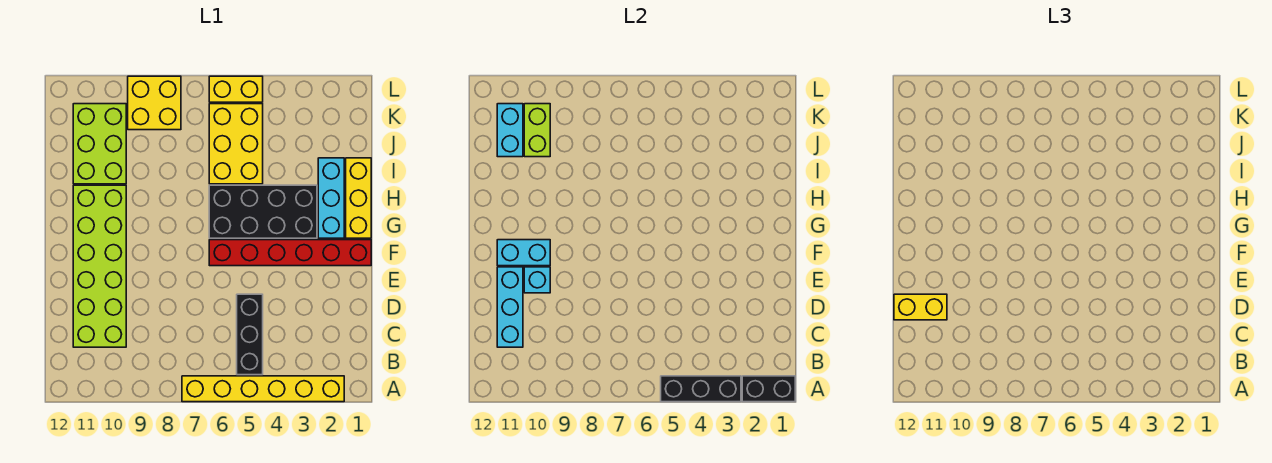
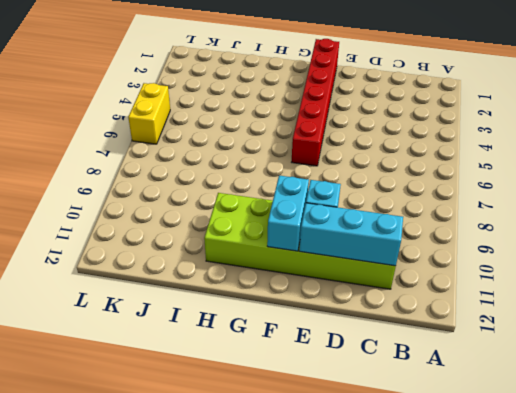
none -> yellow brick A2:A7 level 1
none -> black brick B5:D5 level 1
none -> yellow brick G1:I1 level 1

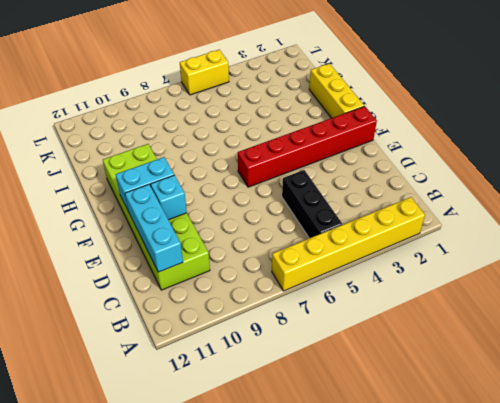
none -> cyan brick G2:I2 level 1
none -> black brick G3:H6 level 1
none -> yellow brick I5:K6 level 1

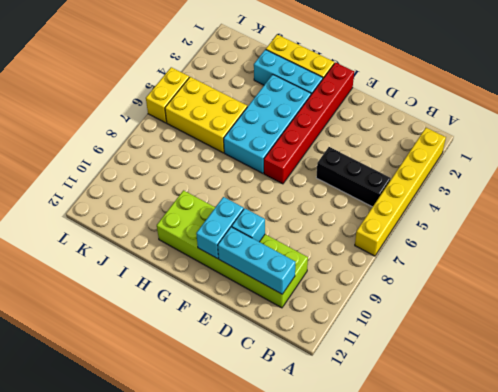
cyan brick G3:H6 level 1 -> black brick G3:H6 level 1
none -> lime brick I10:K11 level 1
none -> yellow brick K8:L9 level 1
none -> black brick A1:A2 level 2

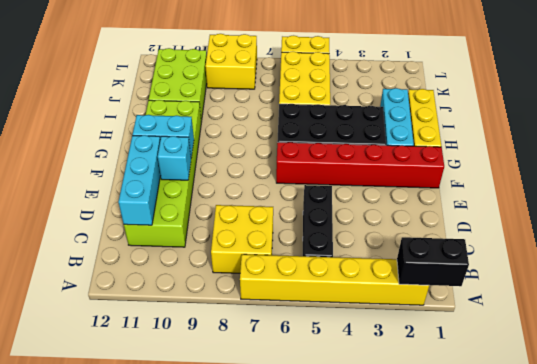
yellow brick B7:C8 level 1 -> none
none -> black brick A3:A5 level 2
none -> lime brick J10:K10 level 2
none -> cyan brick J11:K11 level 2

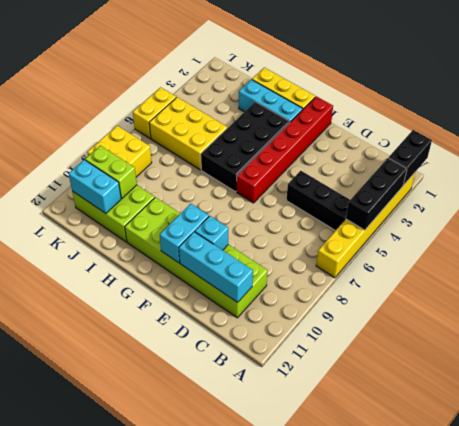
none -> yellow brick D11:D12 level 3

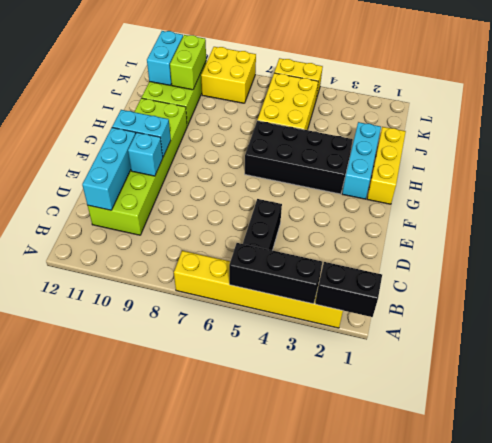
none -> red brick F1:F6 level 1
none -> yellow brick D11:D12 level 3

